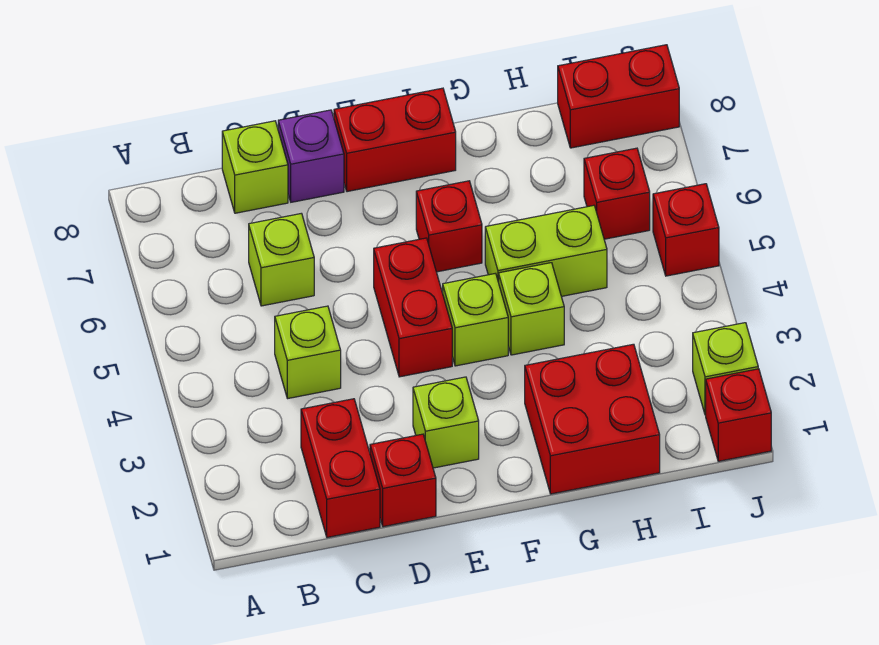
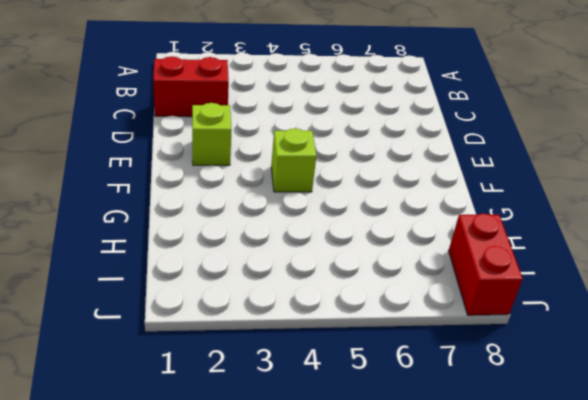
none -> lime brick C4 level 1
none -> lime brick C6 level 1
none -> lime brick C8 level 1

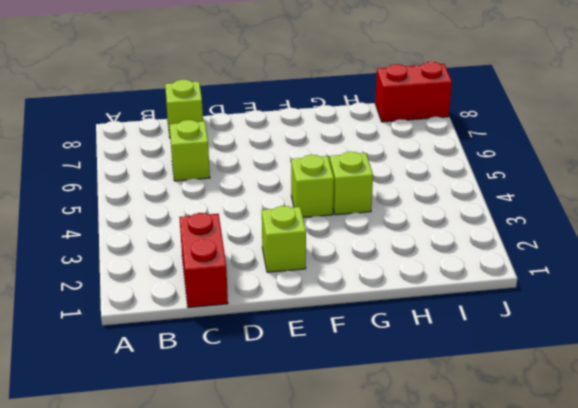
none -> lime brick C4 level 1
none -> red brick D1 level 1
none -> purple brick D8 level 1

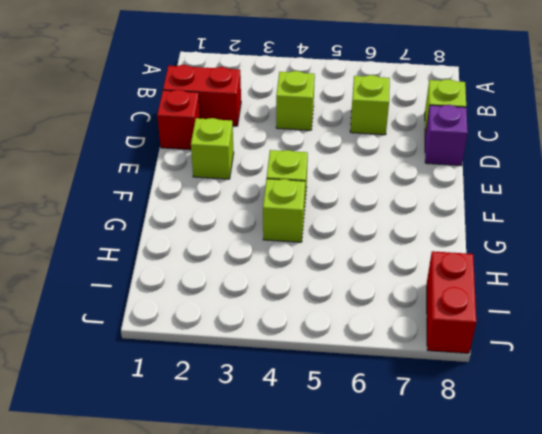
none -> red brick E4:E5 level 1
none -> red brick E8:F8 level 1
none -> red brick F6 level 1

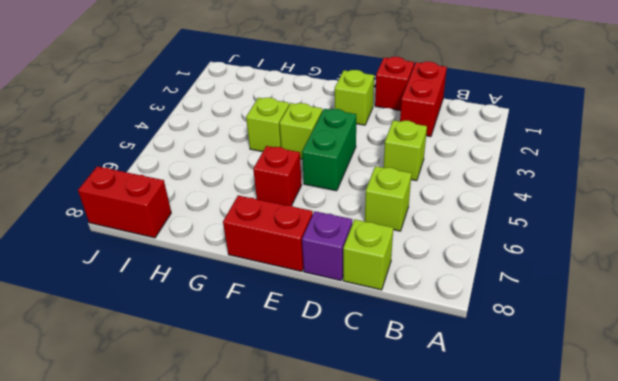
green brick E4:E5 level 1 -> red brick E4:E5 level 1
none -> red brick G1:H2 level 1
none -> lime brick G5:H5 level 1
none -> red brick I6 level 1

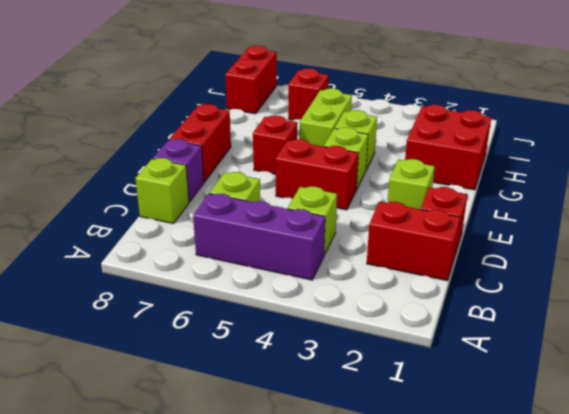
purple brick B4:B6 level 1 -> none
none -> red brick J1 level 1
none -> lime brick J2 level 1
none -> red brick J5 level 1

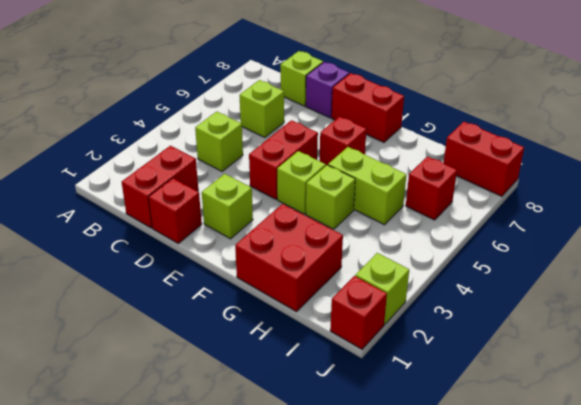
none -> red brick J5 level 1

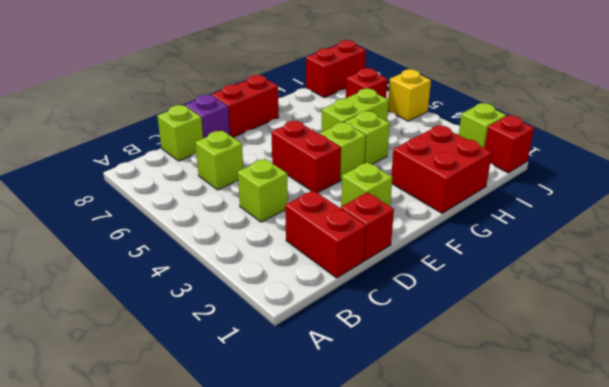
yellow brick J5 level 1 -> red brick J5 level 1
none -> red brick F6 level 1

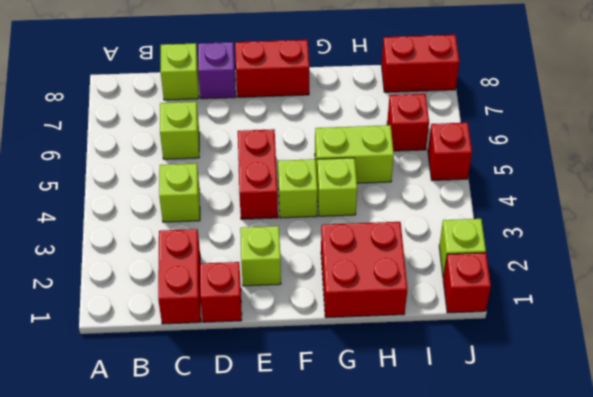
none -> red brick F6 level 1

